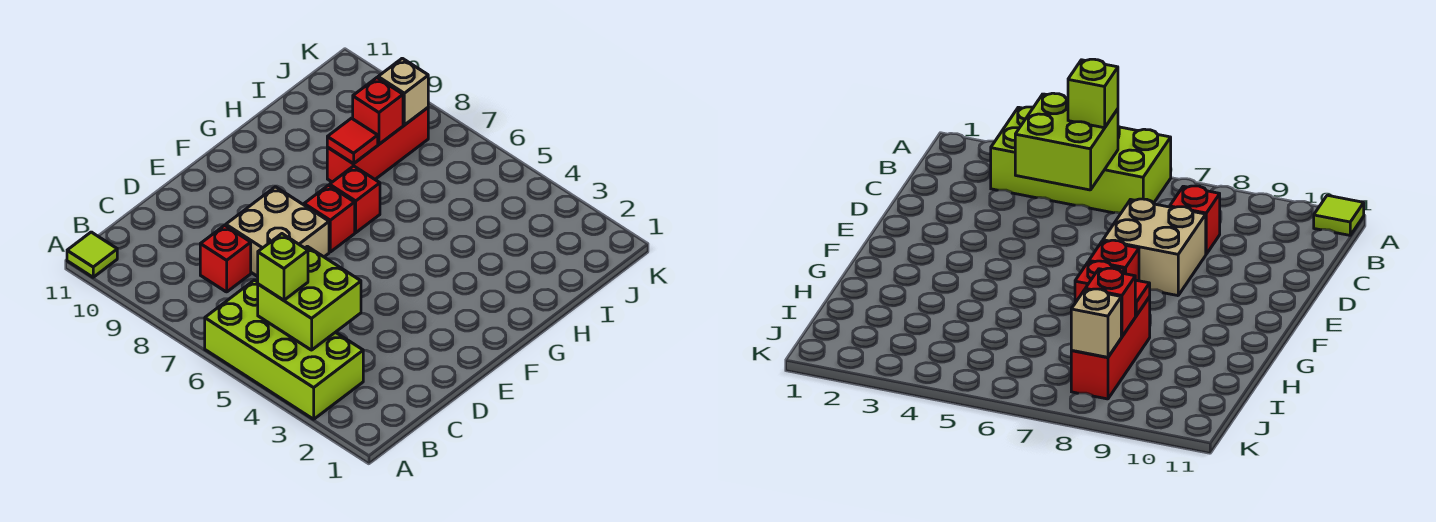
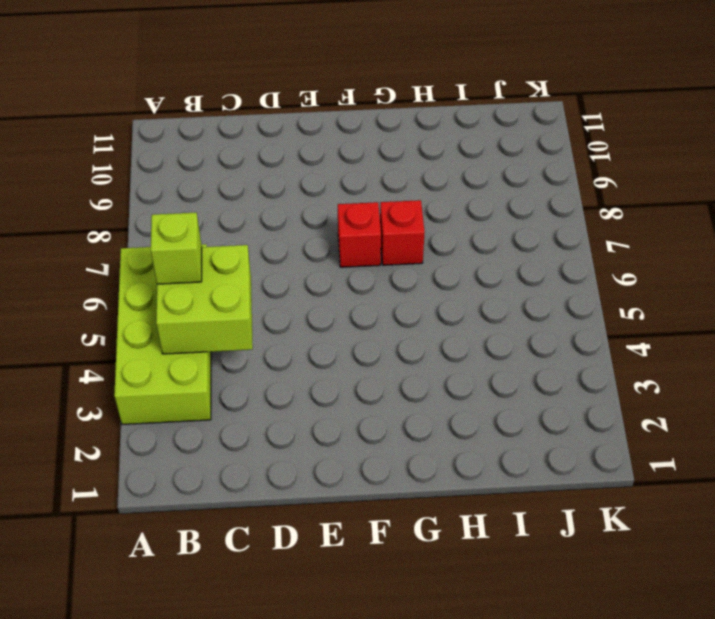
none -> lime tile A11 level 1
none -> red brick C8 level 1
none -> tan brick D7:E8 level 1

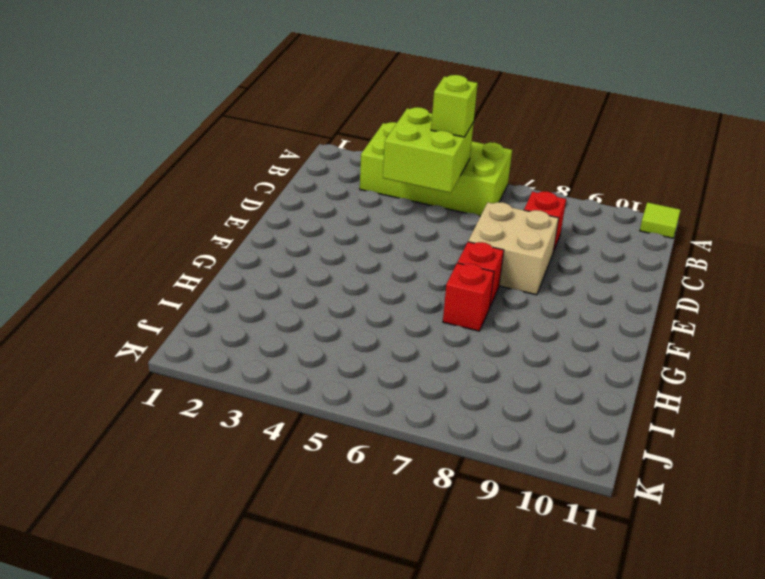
none -> red brick H8:J8 level 1
none -> red tile H8 level 2
none -> red brick I8 level 2

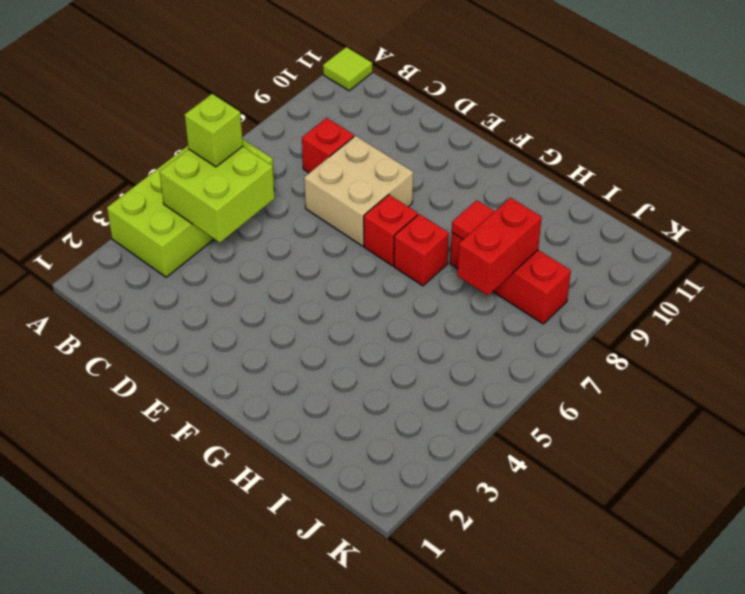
red brick I7:I8 level 2 -> red brick I8 level 2
none -> tan brick J8 level 2

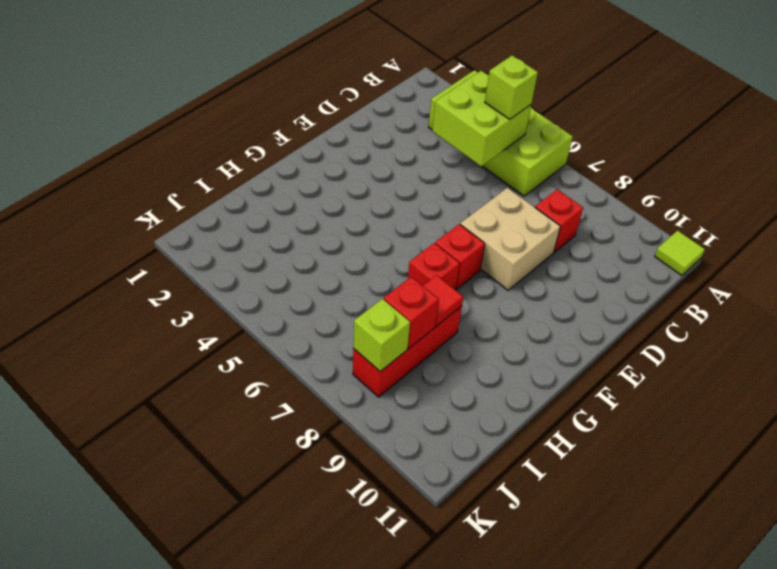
lime brick J8 level 2 -> tan brick J8 level 2

